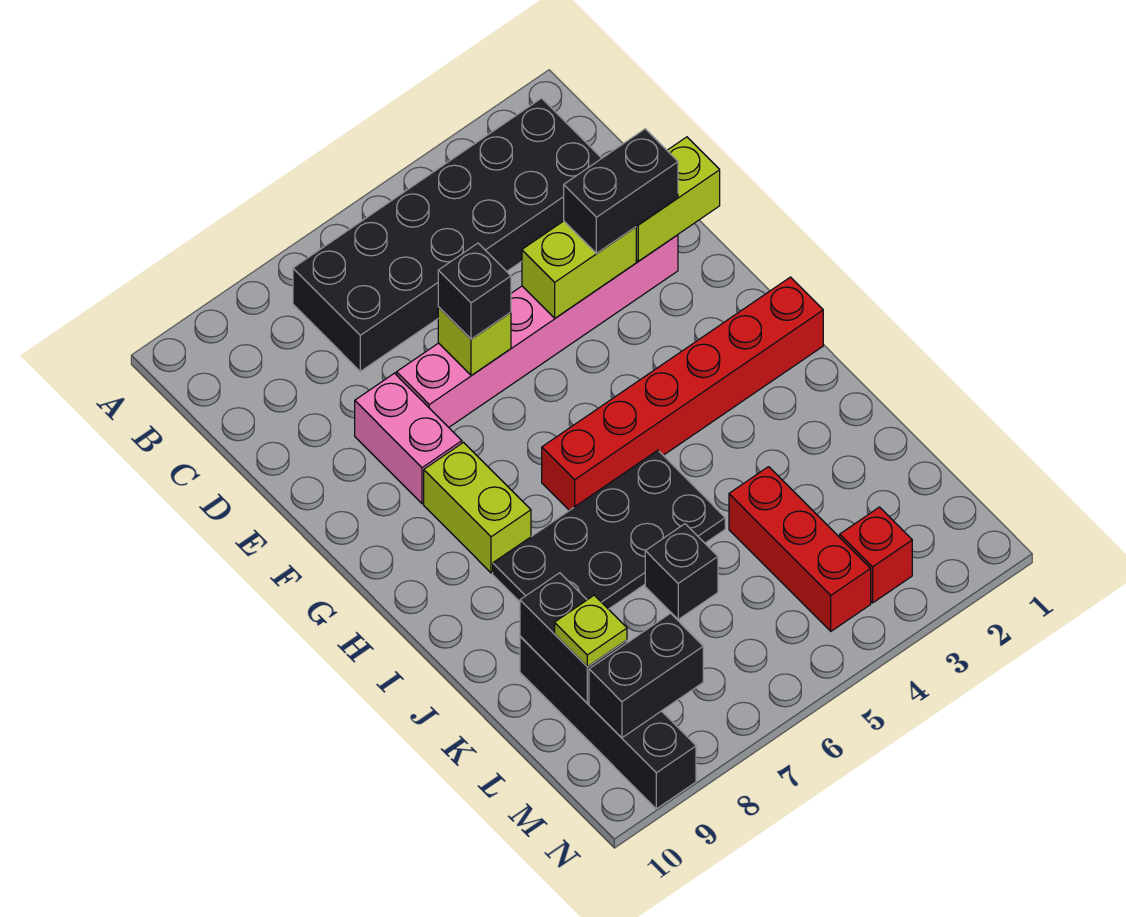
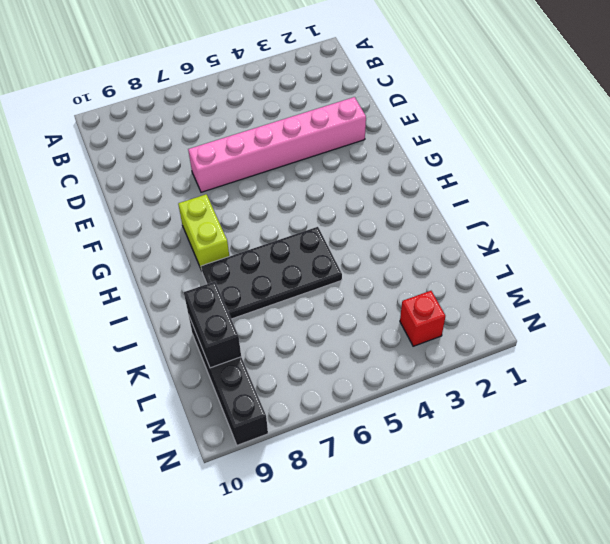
none -> black brick B2:C7 level 1
none -> pink brick E8:F8 level 1
none -> red brick H1:H6 level 1

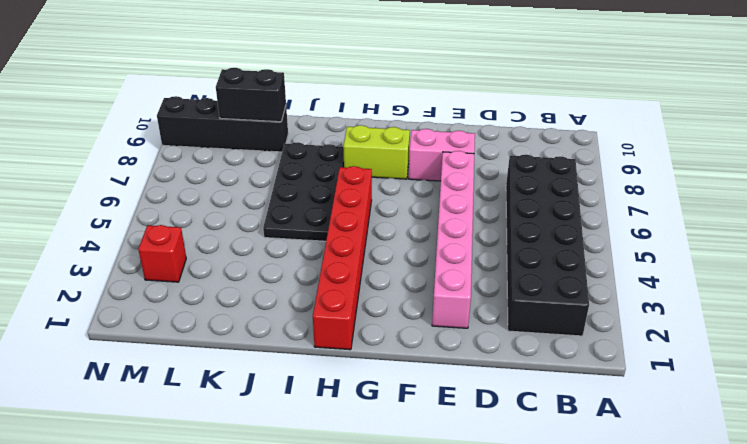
none -> red brick K4:M4 level 1
none -> black brick K6 level 1
none -> lime brick E1:E2 level 2

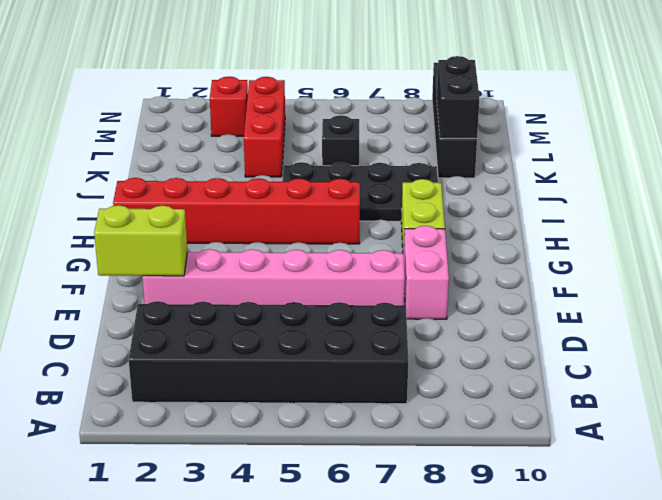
none -> lime brick E3:E4 level 2
none -> lime brick E6 level 2
none -> black brick M8:M9 level 2

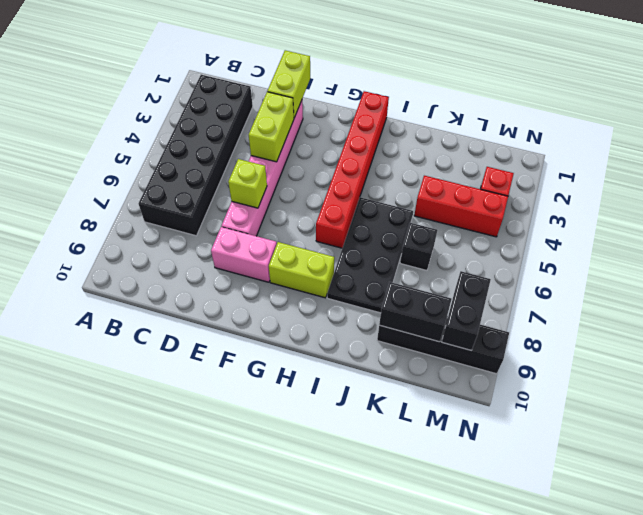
none -> black brick E2:E3 level 3
none -> black brick E6 level 3
none -> lime plate L9 level 3

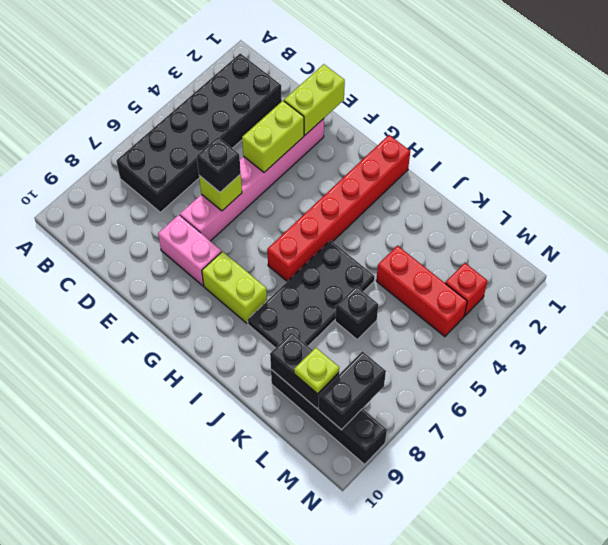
none -> black brick E2:E3 level 3

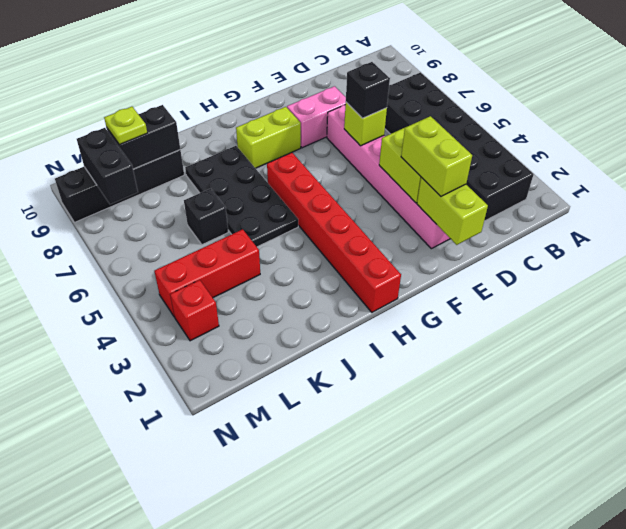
lime brick E2:E3 level 3 -> black brick E2:E3 level 3

